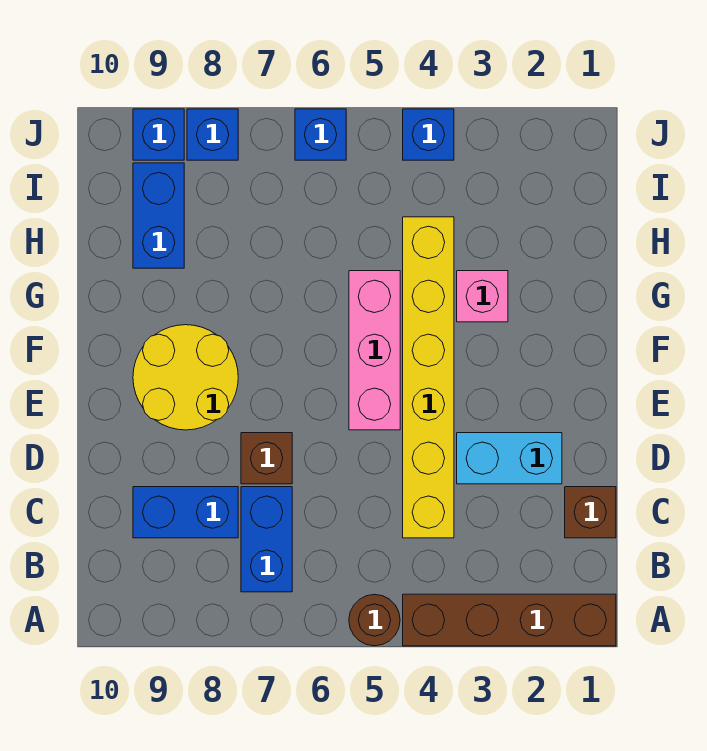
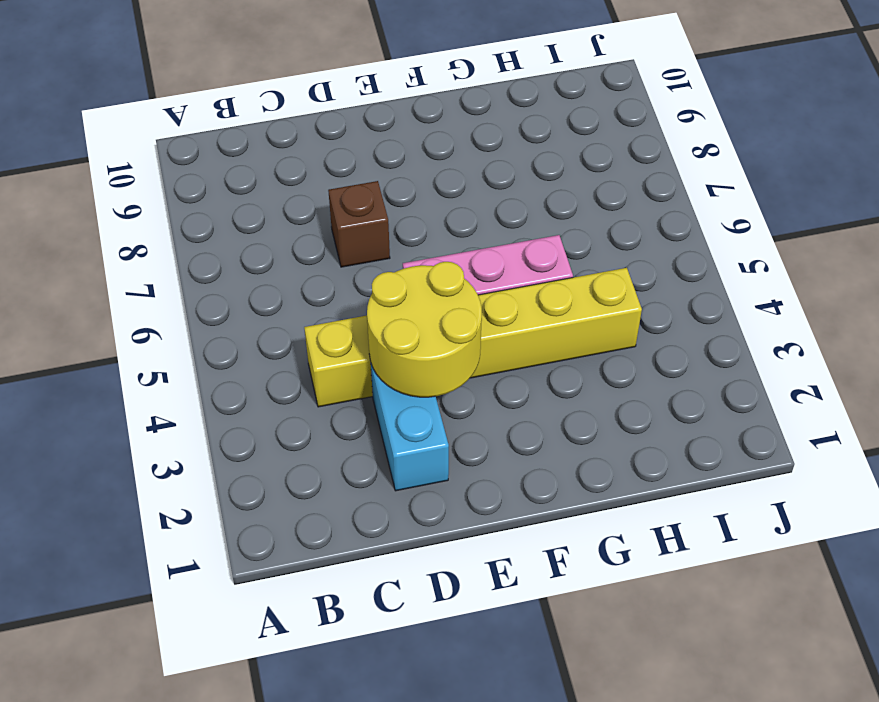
yellow round brick D3:E4 level 2 -> yellow round brick E8:F9 level 1
none -> brown brick A1:A4 level 1
none -> brown round brick A5 level 1
none -> blue brick B7:C7 level 1

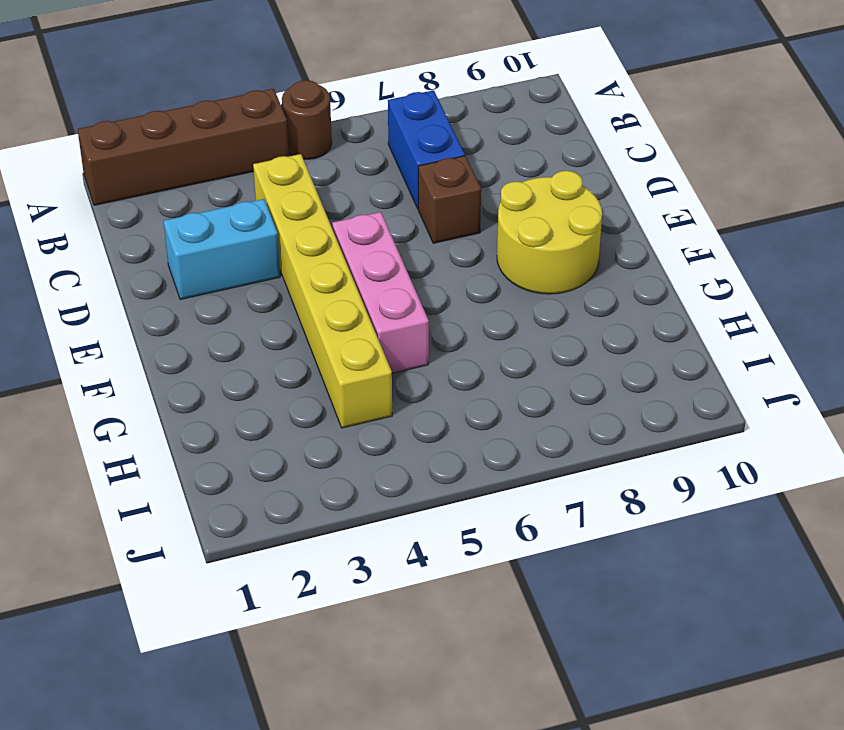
none -> brown brick C1 level 1
none -> blue brick C8:C9 level 1
none -> pink brick G3 level 1

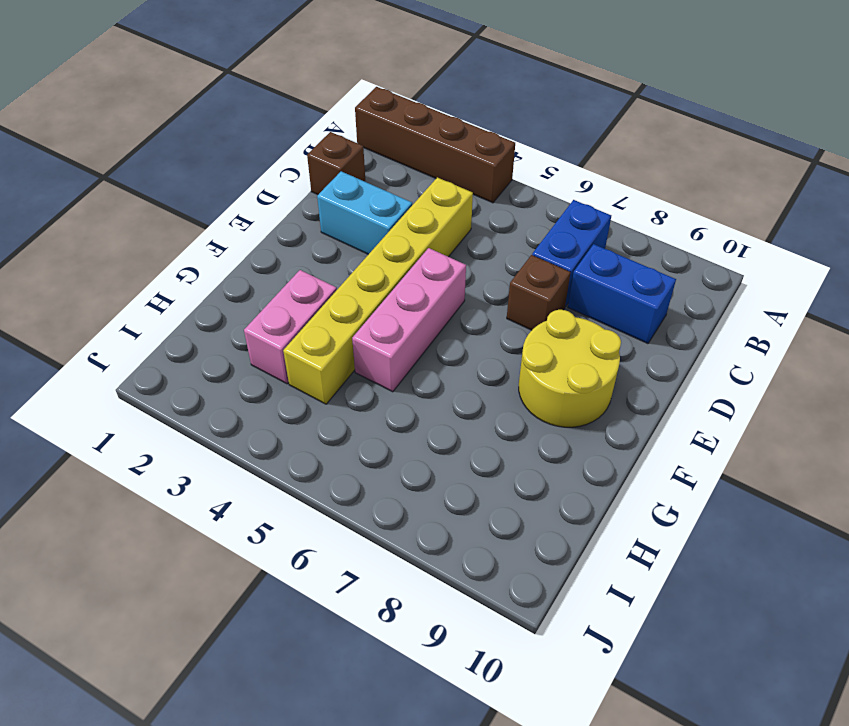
pink brick G3:H3 level 1 -> pink brick G3 level 1
none -> brown round brick A5 level 1
none -> blue brick H9:I9 level 1
none -> blue brick J4 level 1

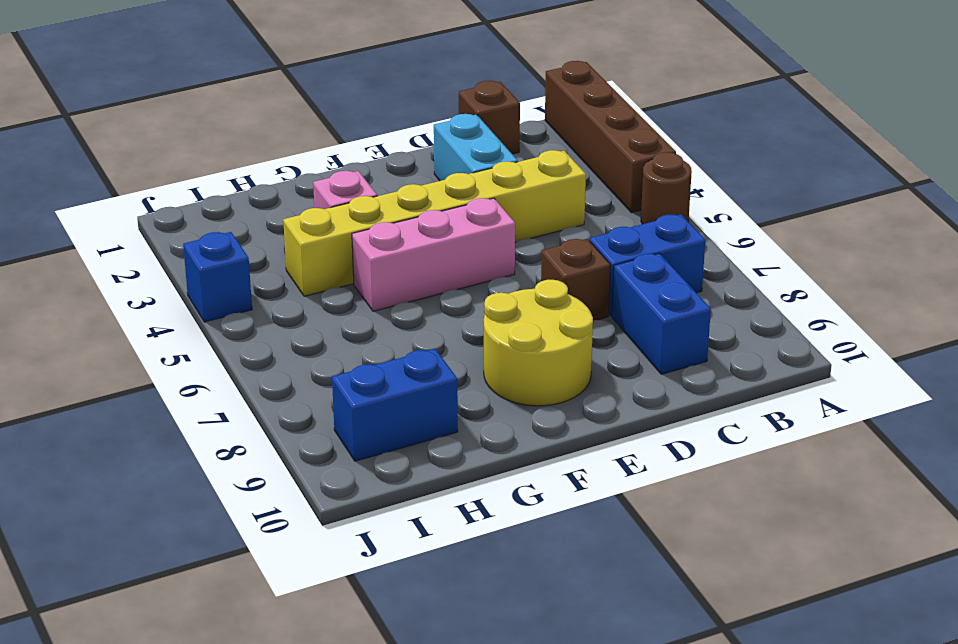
none -> blue brick J6 level 1
none -> blue brick J8 level 1
none -> blue brick J9 level 1

